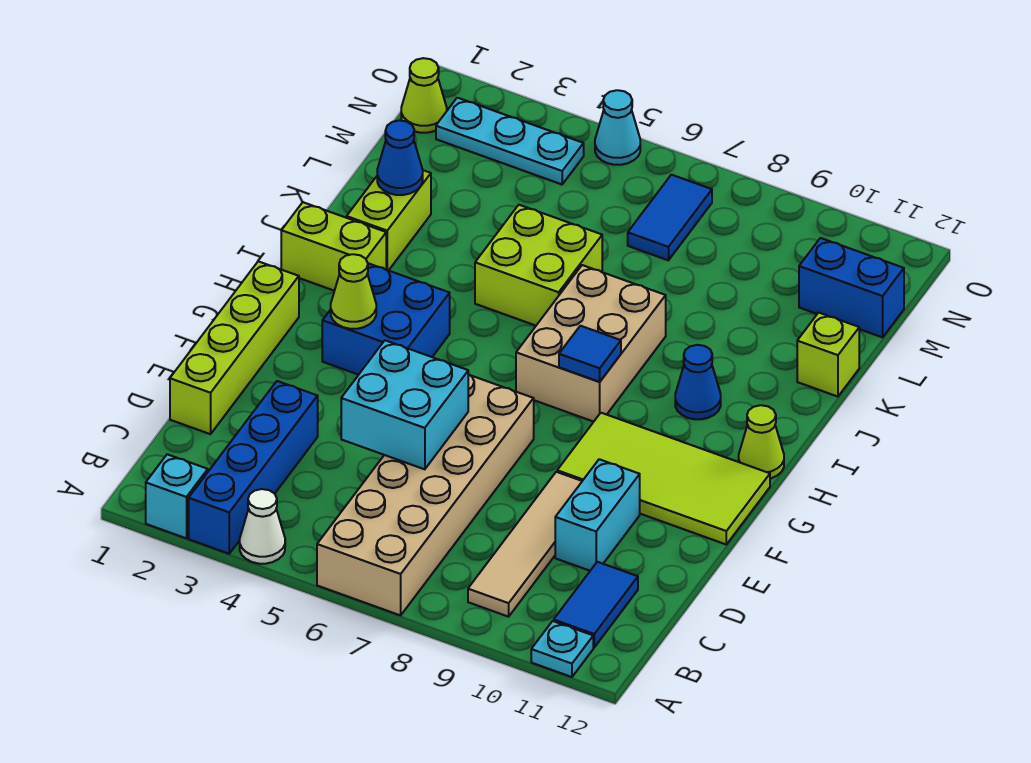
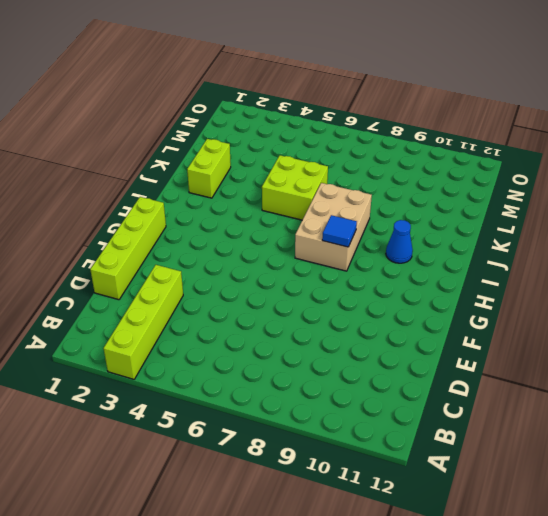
lime brick A3:D3 level 1 -> blue brick A3:D3 level 1
none -> cyan brick A2 level 1
none -> white cone A4 level 1
none -> tan brick A6:F7 level 1

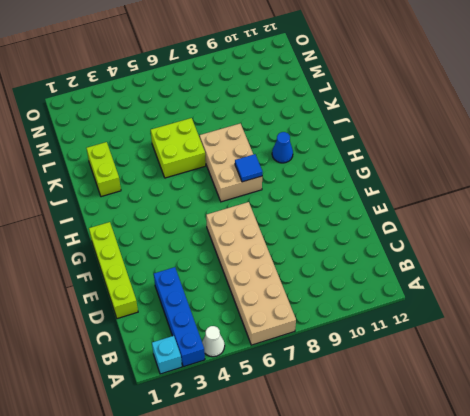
none -> cyan plate A11 level 1
none -> tan tile B9:E9 level 1
none -> blue tile B11:C11 level 1

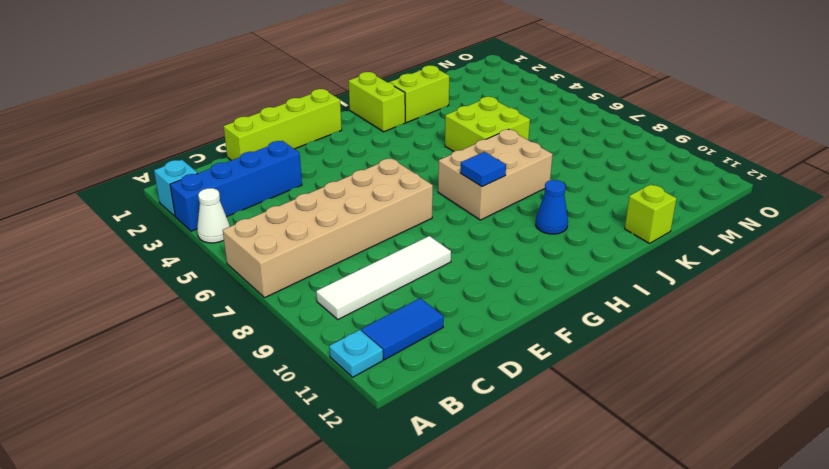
white tile B9:E9 level 1 -> tan tile B9:E9 level 1
none -> cyan brick D10:E10 level 1
none -> lime tile F9:G12 level 1
none -> blue brick G3:H4 level 1

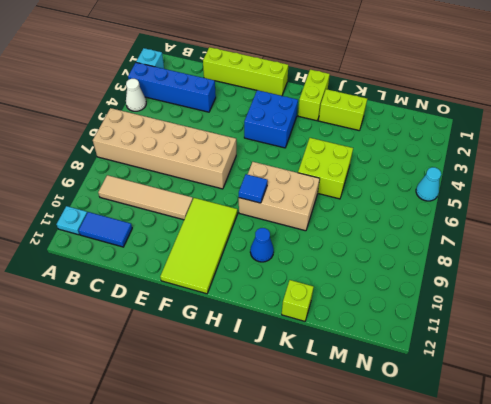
none -> cyan brick D10:E10 level 1
none -> lime cone H12 level 1
none -> blue tile M7:N7 level 1

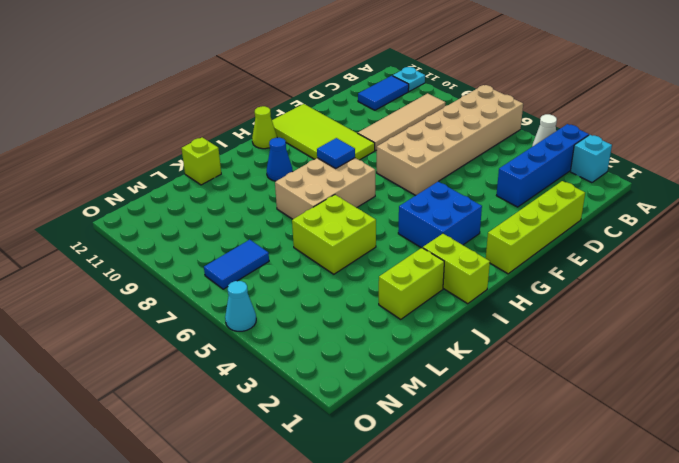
none -> cyan brick D10:E10 level 1
none -> blue brick M11:M12 level 1
none -> lime cone N1 level 1

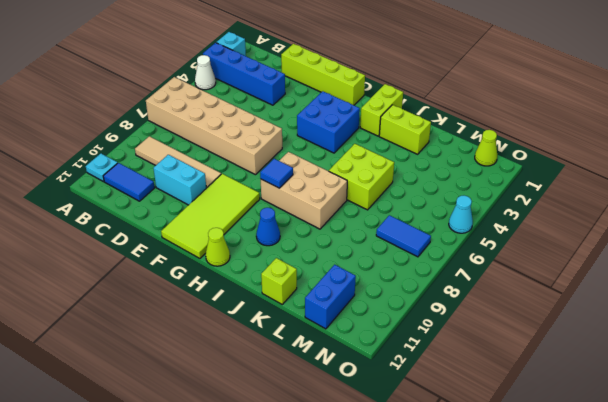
none -> cyan plate N2:N4 level 1
none -> cyan brick D5:E6 level 2
none -> lime cone G3 level 2

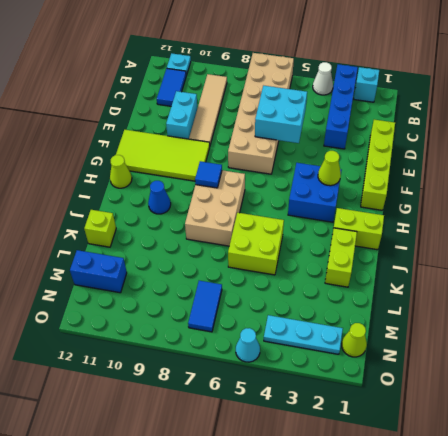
none -> blue cone K2 level 2

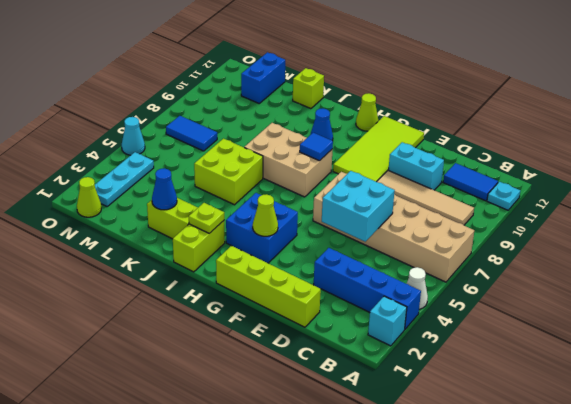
lime plate I2 level 2 -> none

